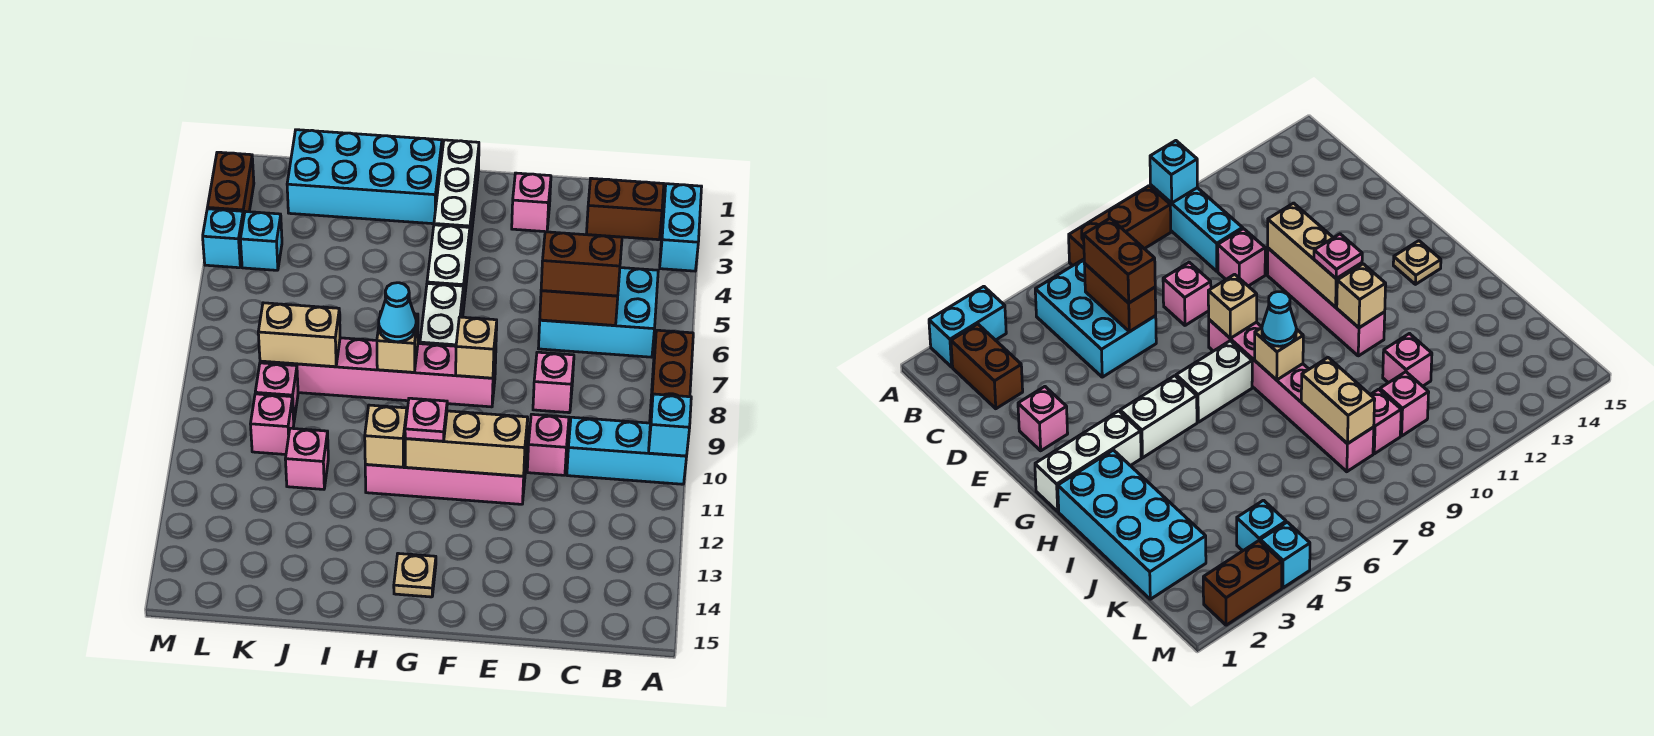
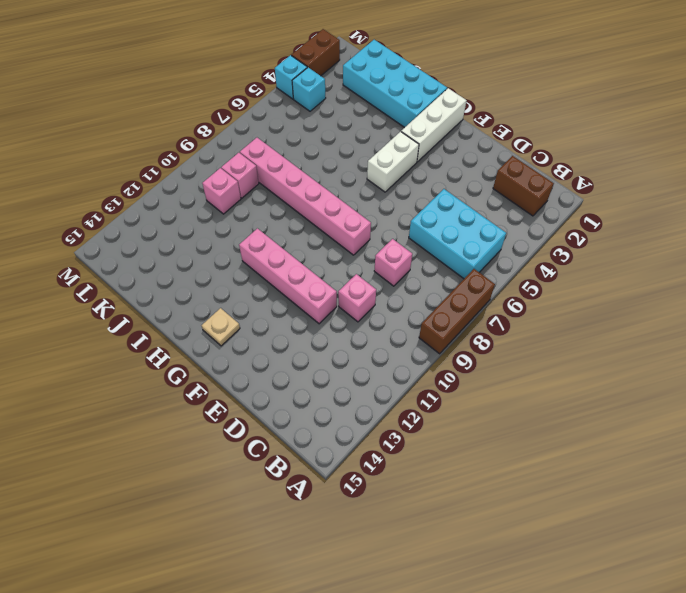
none -> cyan brick A2:A3 level 1
none -> cyan brick A10:C10 level 1
none -> pink brick E2 level 1
none -> white brick G6:G7 level 1

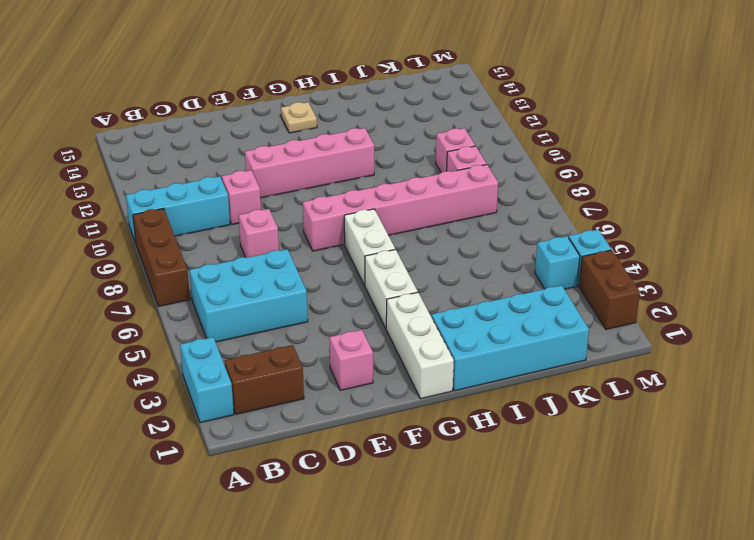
none -> pink brick J11 level 1
none -> cyan brick A10 level 2
none -> brown brick C6:D6 level 2
none -> tan brick E11:G11 level 2

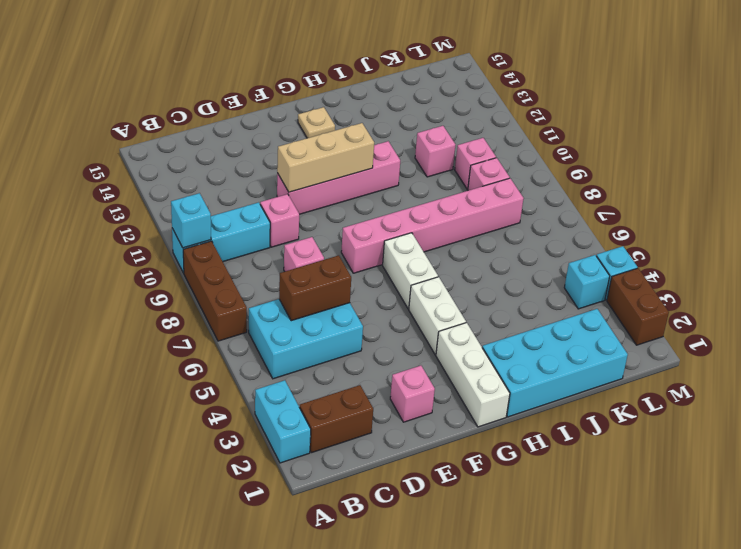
none -> tan brick F8 level 2
none -> tan brick H8 level 2
none -> tan brick H11 level 2
none -> tan brick J8:K8 level 2

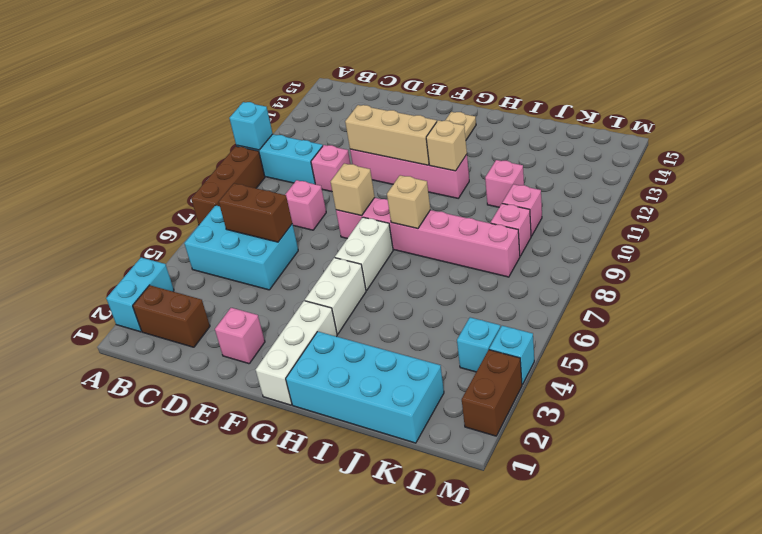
none -> tan brick J8:K8 level 2
none -> brown brick C6:D6 level 3
none -> pink plate G11 level 3
none -> cyan cone H8 level 3

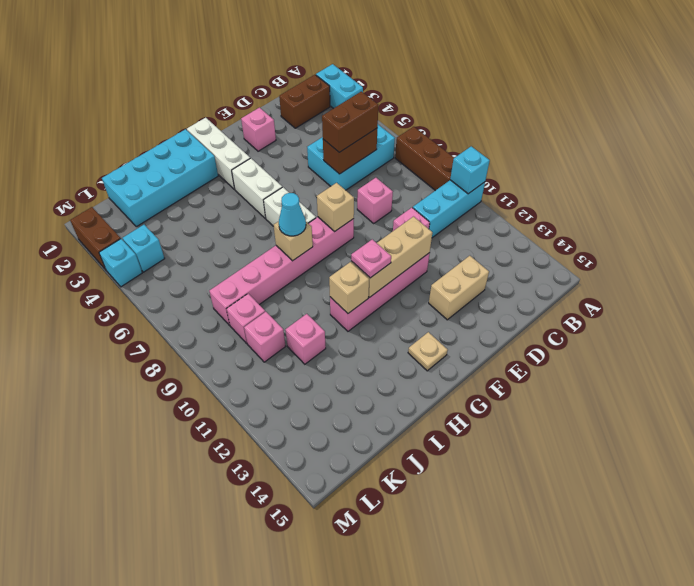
tan brick D13:E13 level 1 -> tan brick J8:K8 level 2

